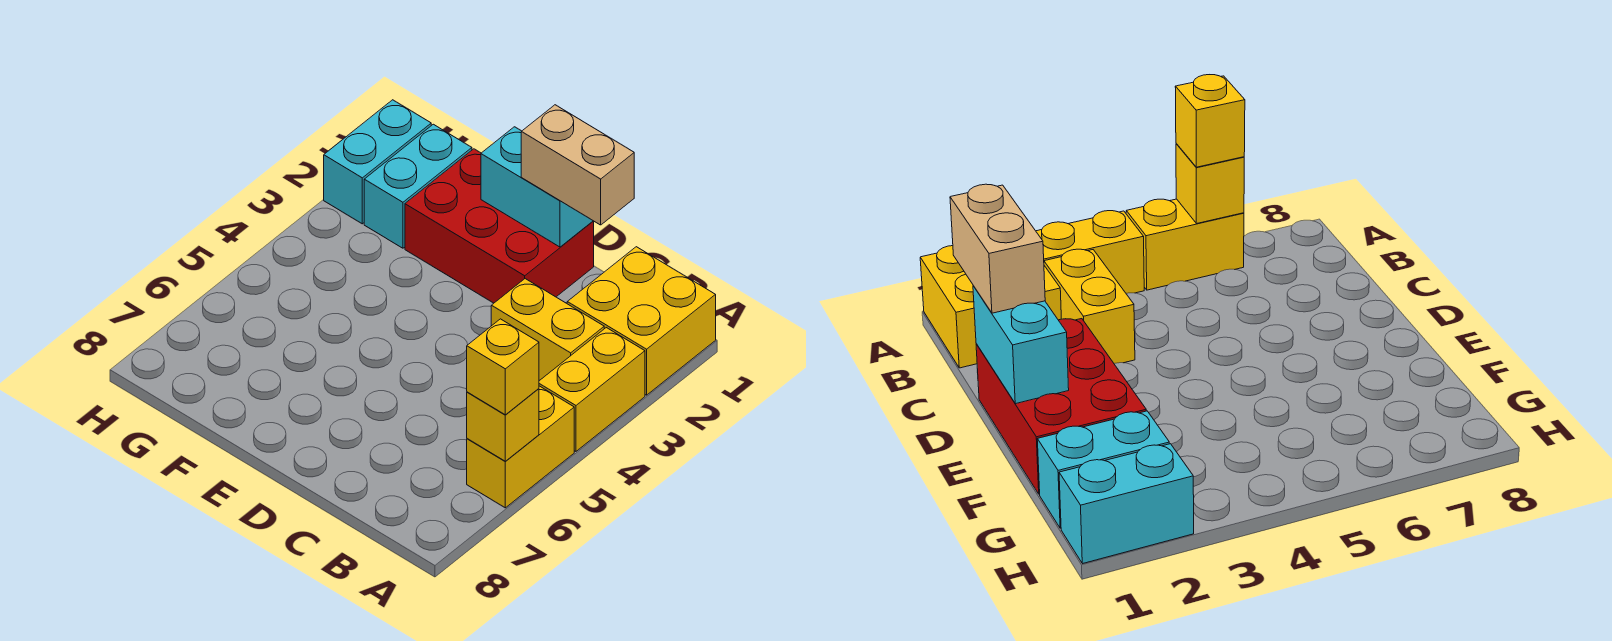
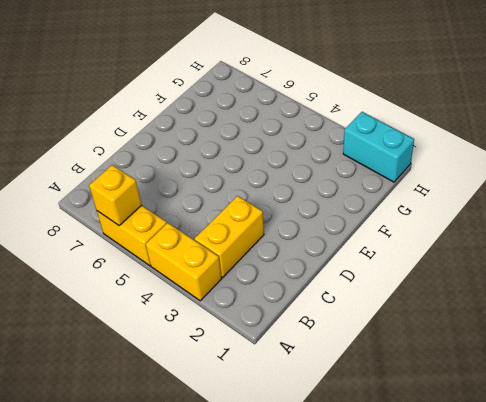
none -> yellow brick A1:B2 level 1
none -> red brick D1:F2 level 1

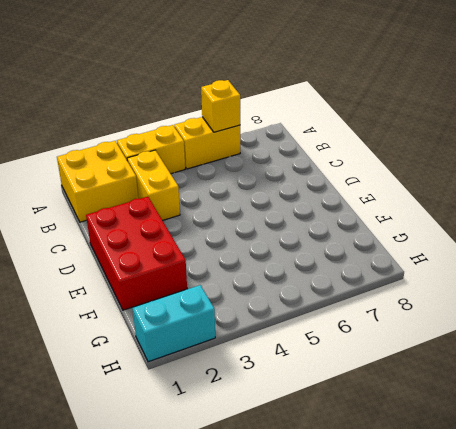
none -> cyan brick G1:G2 level 1
none -> cyan brick D1:E1 level 2

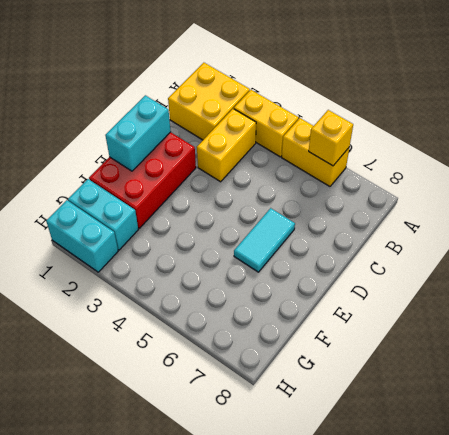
cyan tile D6:E6 level 1 -> none
none -> yellow brick A6 level 3
none -> tan brick C1:D1 level 3

